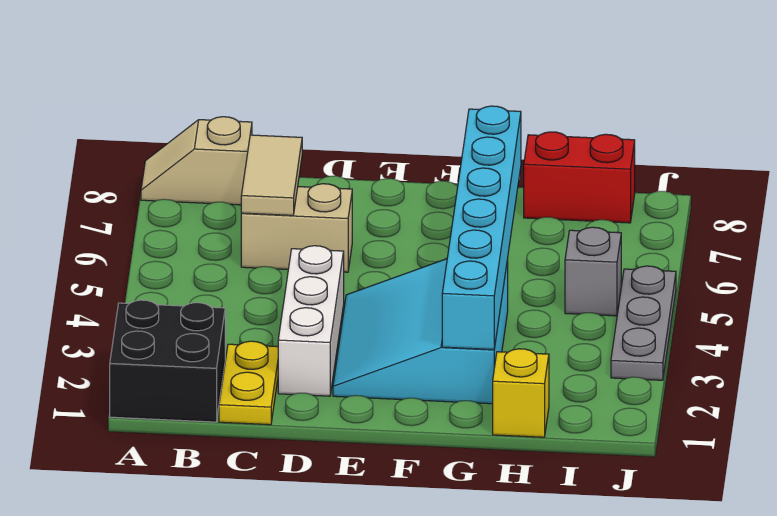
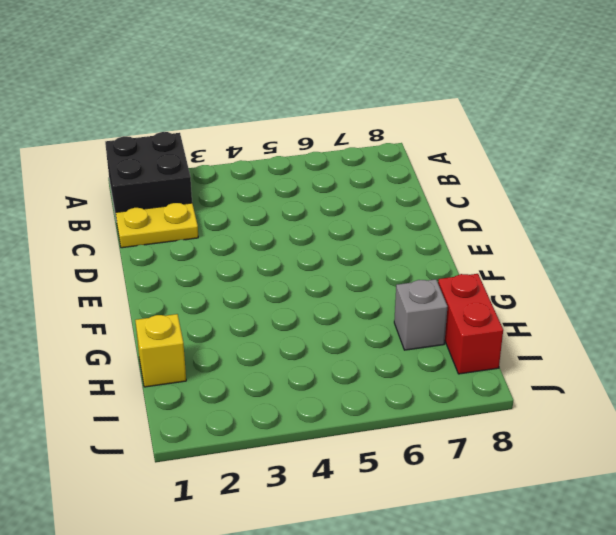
grey brick H7 level 1 -> grey brick I5 level 1
none -> tan slope A8:B8 level 1 top B
none -> tan brick C6:D6 level 1
none -> white brick D2:D4 level 1

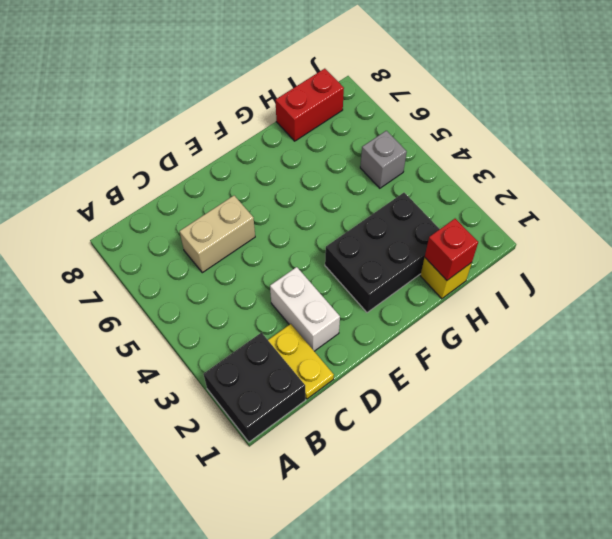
white brick D2:D3 level 1 -> white brick D2:D4 level 1
black brick F2:H3 level 1 -> cyan slope E2:G4 level 1 top G
red brick H1 level 2 -> none
none -> tan slope A8:B8 level 1 top B
none -> grey plate J3:J5 level 1
none -> tan tile C6:C7 level 2

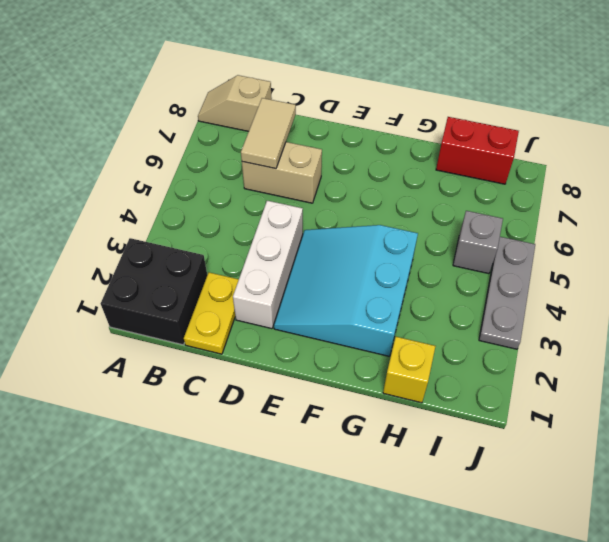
none -> cyan brick G2:G7 level 2

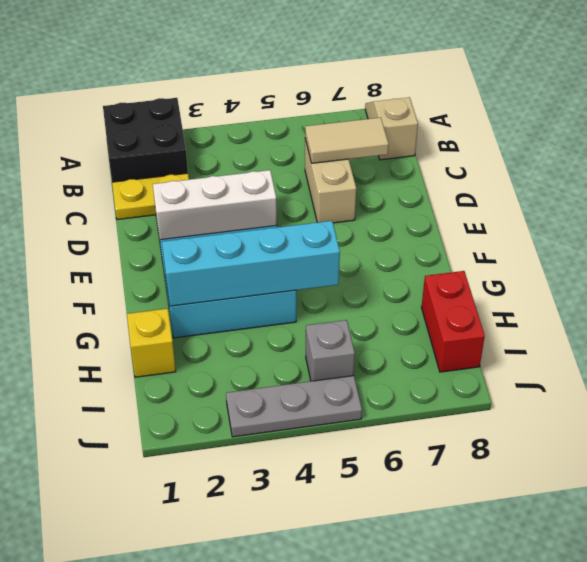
cyan brick G2:G5 level 2 -> cyan brick G2:G7 level 2

